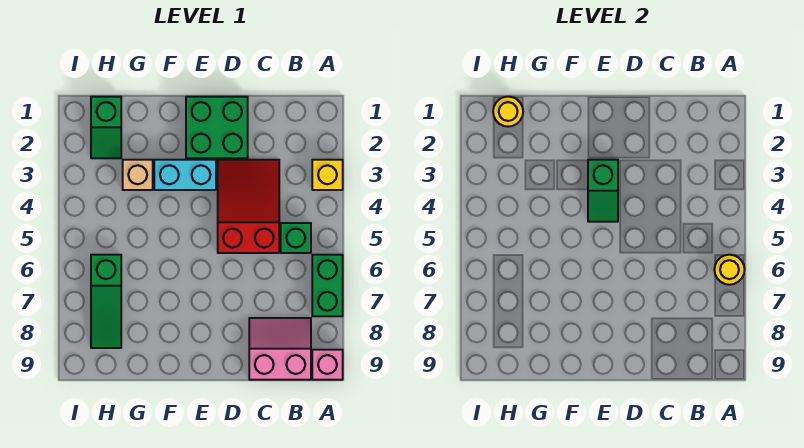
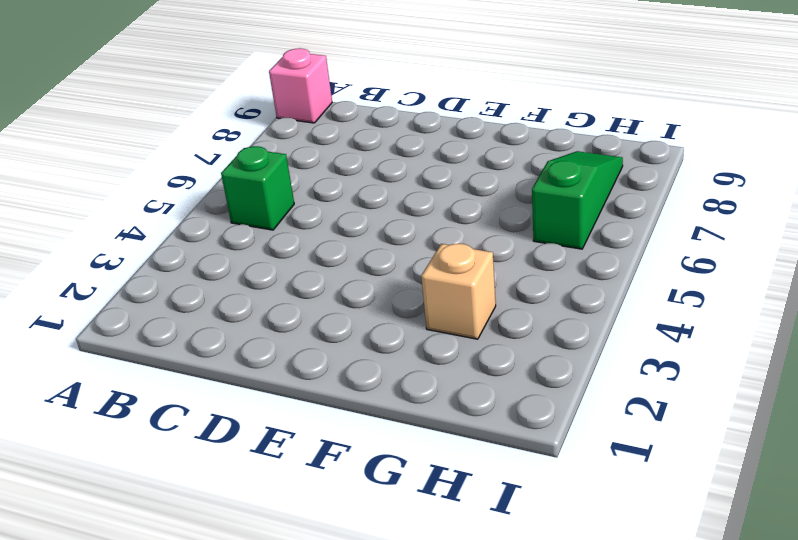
none -> yellow brick A3 level 1
none -> green brick A6:A7 level 1
none -> pink slope B8:C9 level 1 top 9

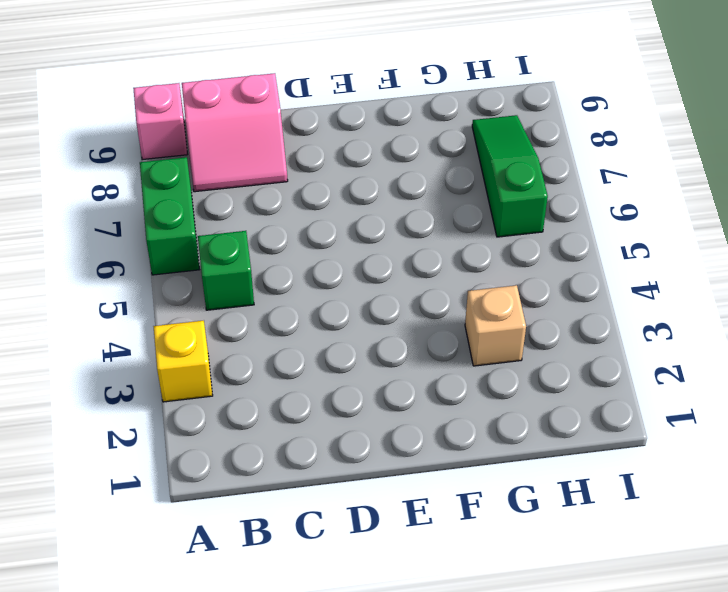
none -> red slope C3:D5 level 1 top 5
none -> green brick D1:E2 level 1
none -> cyan brick E3:F3 level 1

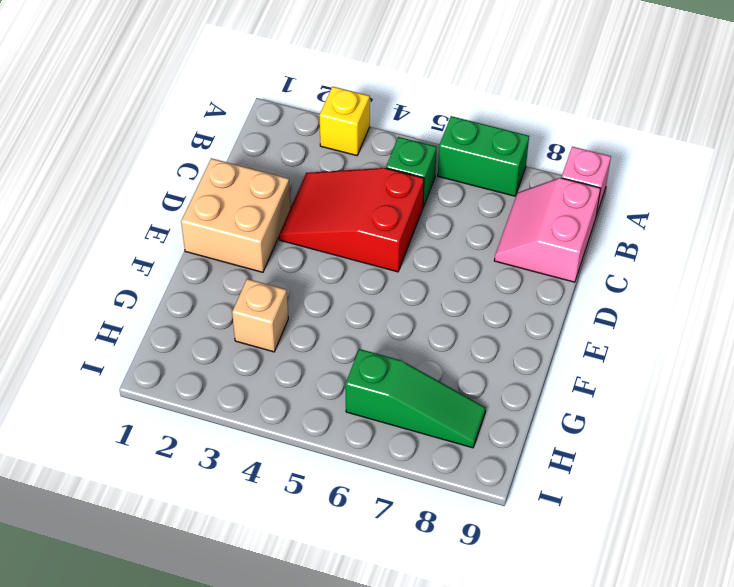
tan brick D1:E2 level 1 -> green brick D1:E2 level 1
none -> cyan brick E3:F3 level 1
none -> green slope H1:H2 level 1 top 1
none -> yellow round brick A6 level 2

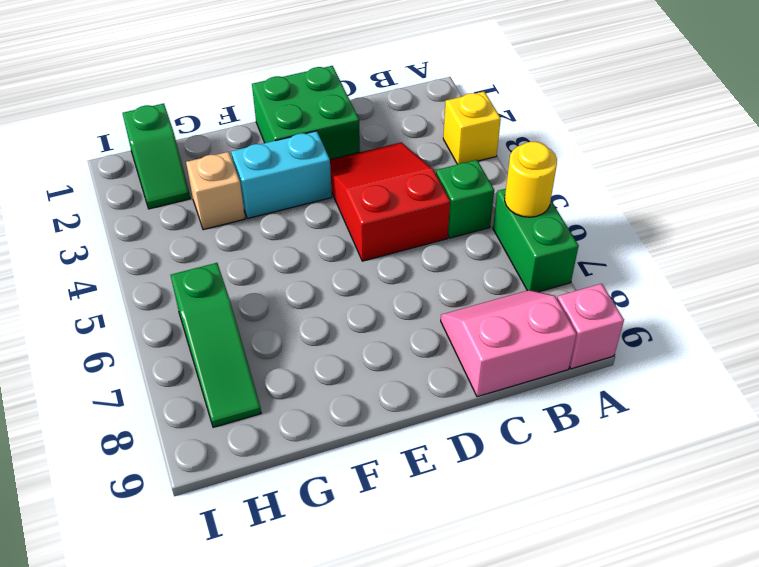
none -> green slope E3:E4 level 2 top 3
none -> yellow round brick H1 level 2

